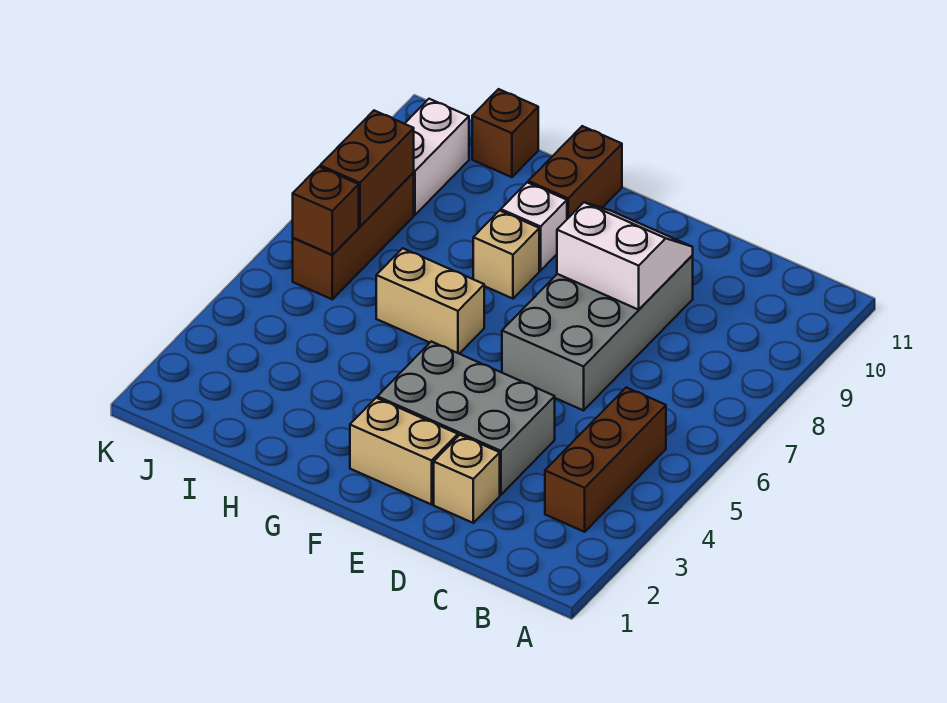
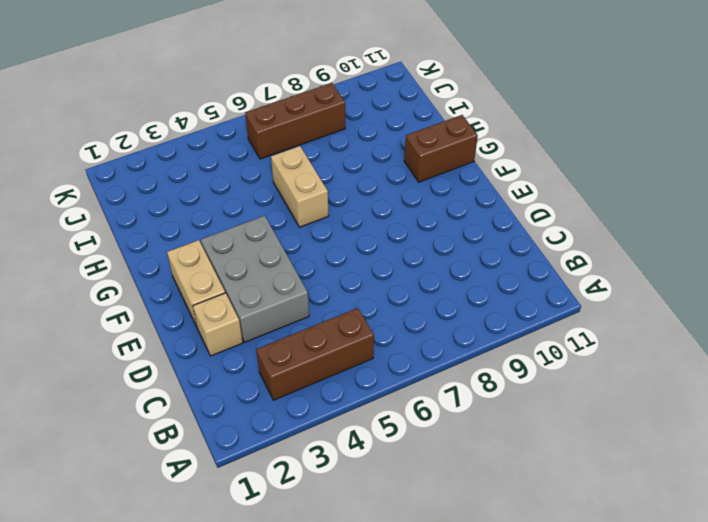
none -> grey brick D6:E9 level 1
none -> tan brick G8 level 1
none -> white brick G9 level 1

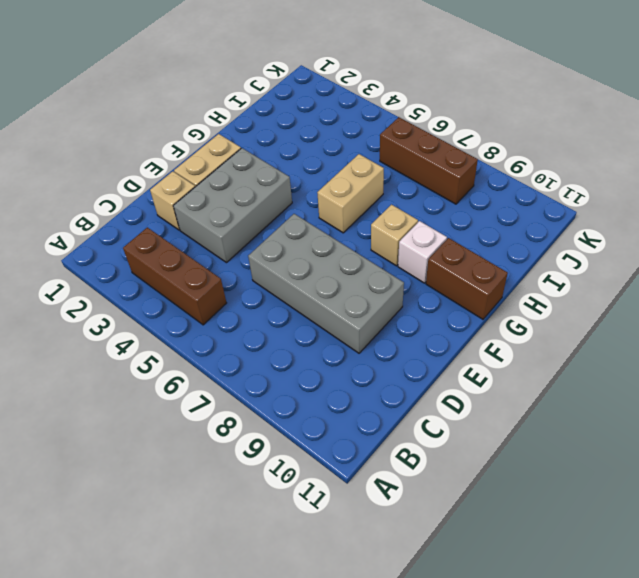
none -> brown brick I11 level 1
none -> white brick J9:J10 level 1
none -> white slope D8:E9 level 2 top 8

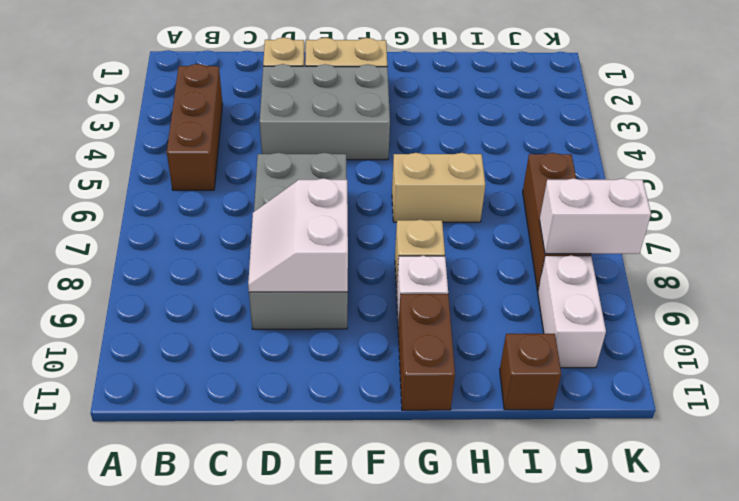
white slope D8:E9 level 2 top E -> white slope D8:E9 level 2 top 8
white brick J8:K8 level 2 -> brown brick J7:J8 level 2
none -> brown brick J6 level 2

